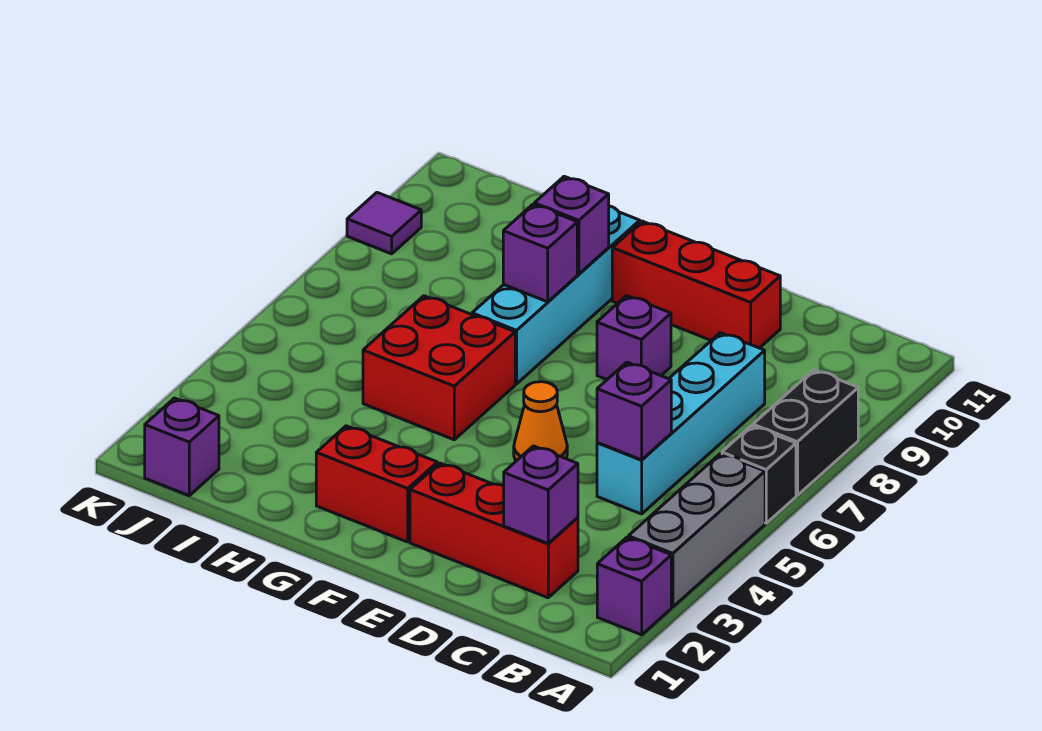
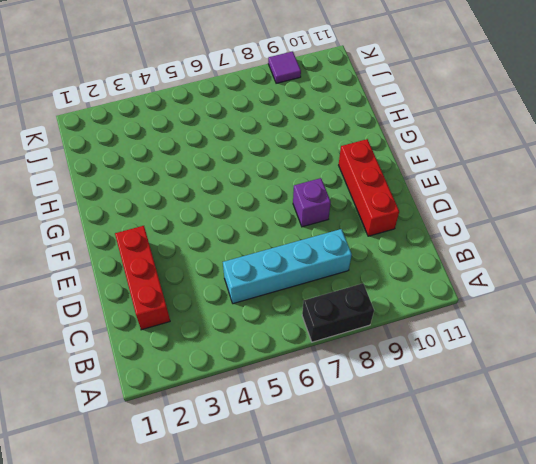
none -> purple brick A2 level 1
none -> grey brick A3:A5 level 1
none -> black brick A6 level 1

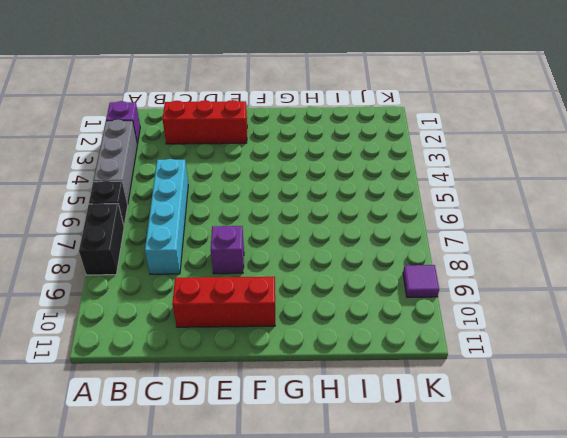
none -> orange cone E5 level 1
none -> red brick F2:G2 level 1
none -> red brick G5:H6 level 1

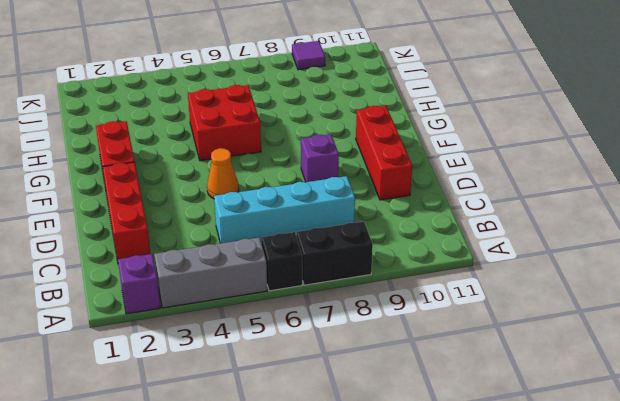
none -> cyan brick G7:G10 level 1
none -> purple brick J1 level 1
none -> purple brick C2 level 2

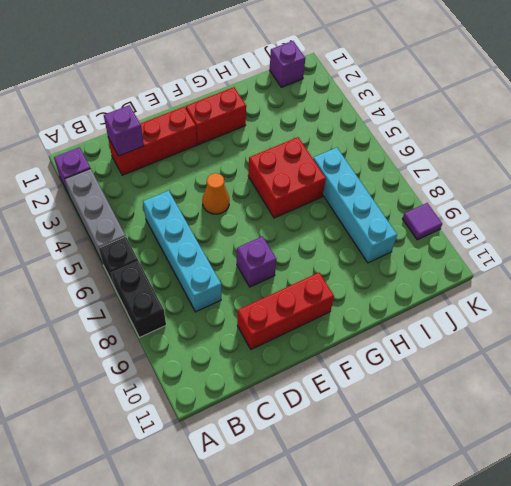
cyan brick I6:I9 level 1 -> cyan brick G7:G10 level 1
none -> purple brick C5 level 2
none -> purple brick G8 level 2
none -> purple brick G9 level 2

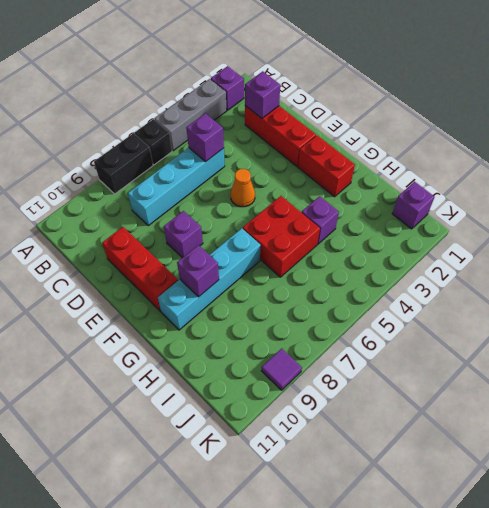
purple brick H4 level 1 -> purple brick G8 level 2

